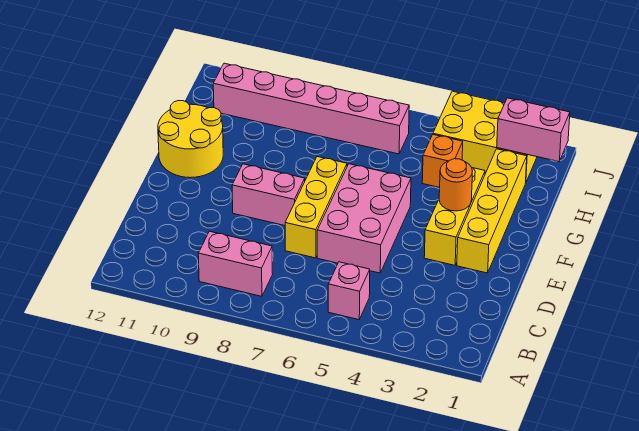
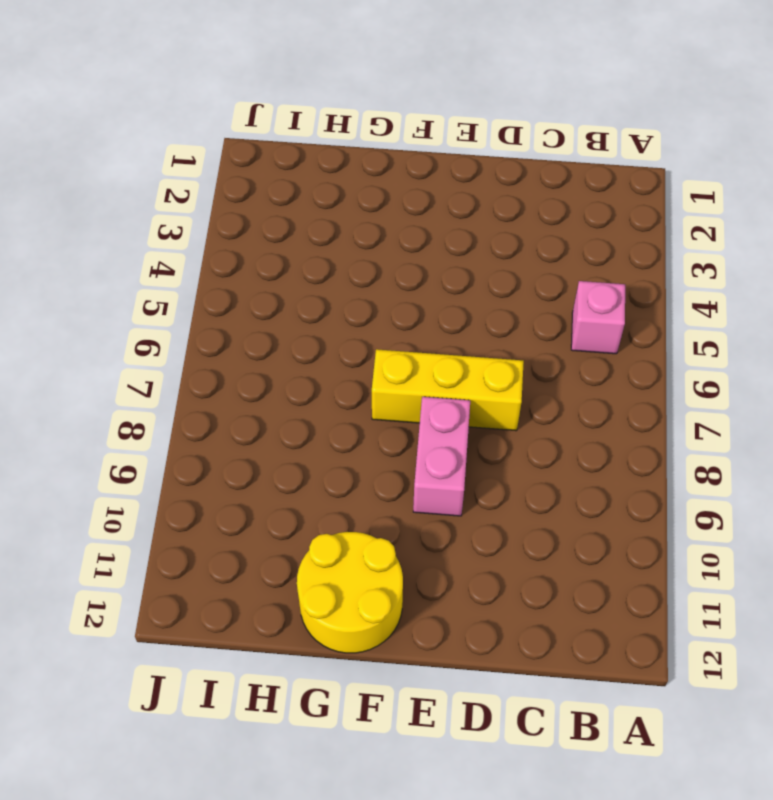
none -> pink brick B8:B9 level 1
none -> pink brick D5:F6 level 1
none -> yellow brick E2:H2 level 1

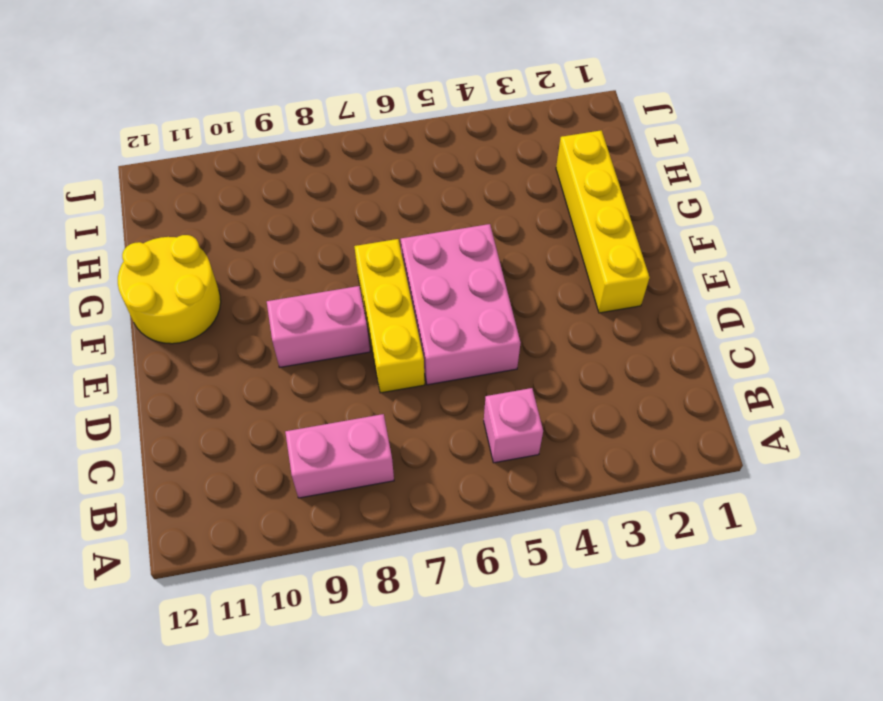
none -> yellow brick E3:G3 level 1
none -> orange brick H4 level 1
none -> yellow brick I2:J4 level 1

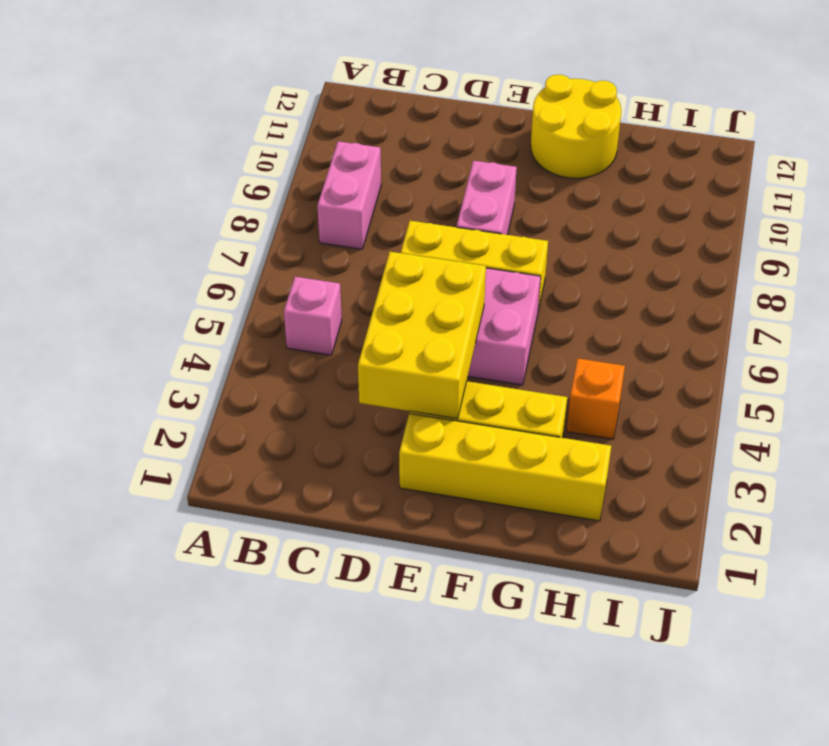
yellow brick D3:E5 level 2 -> yellow brick I2:J4 level 1
none -> pink brick I6:I11 level 1
none -> orange round brick F3 level 2
none -> pink brick I1:I2 level 2

